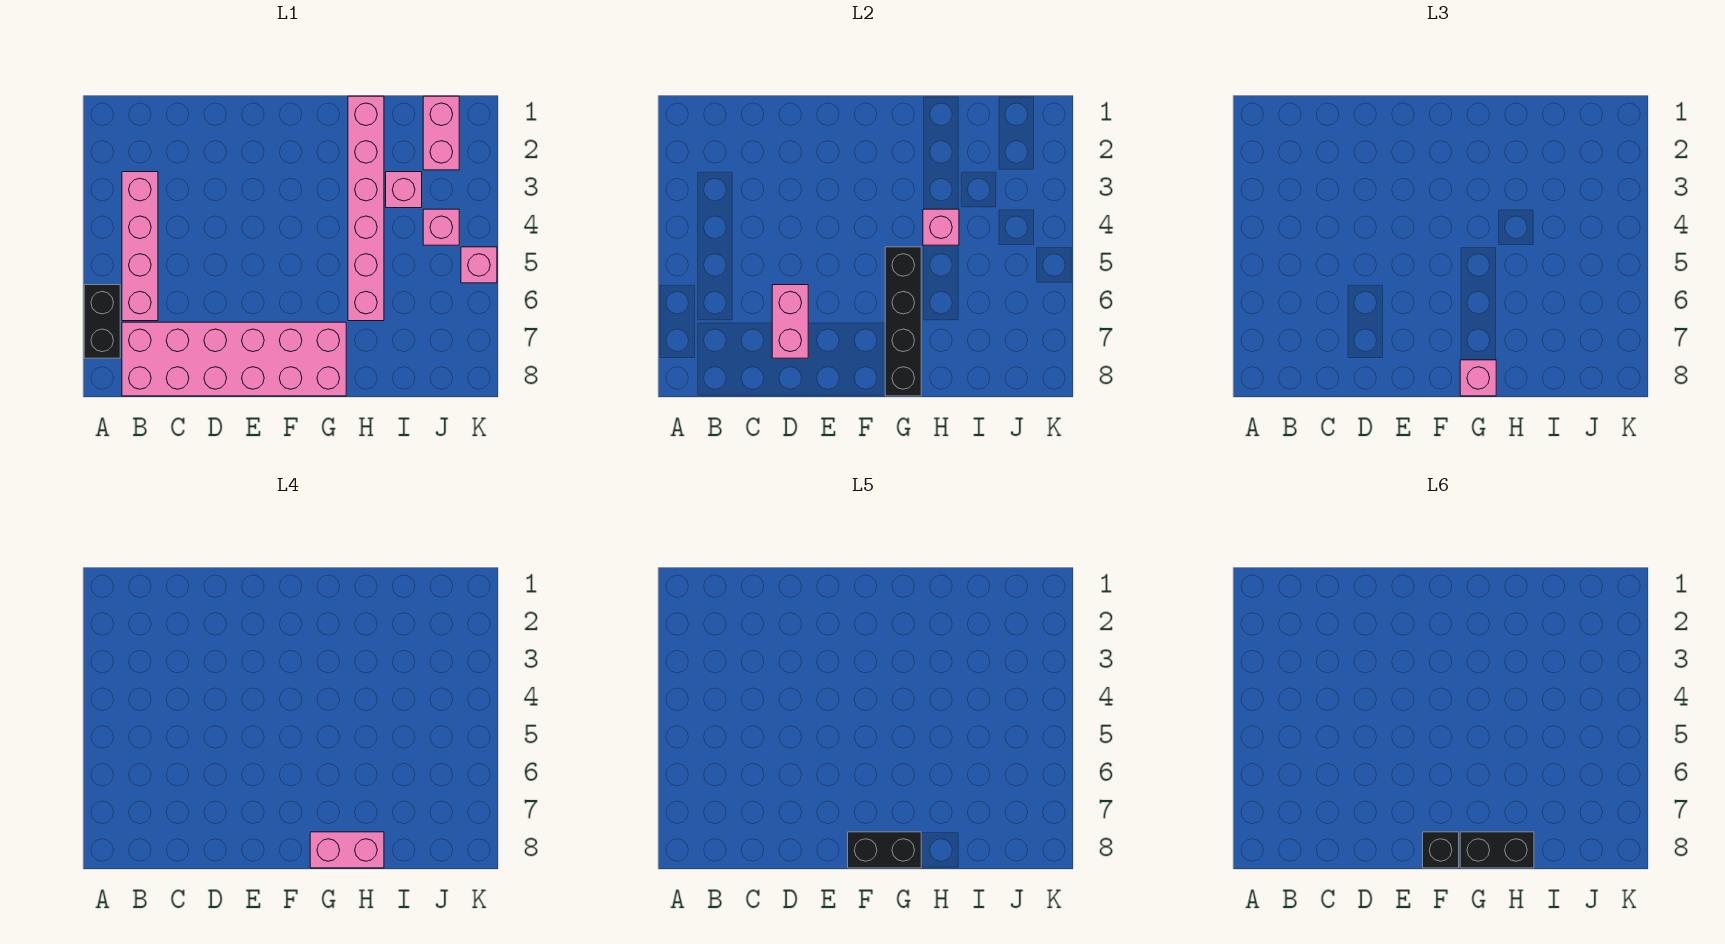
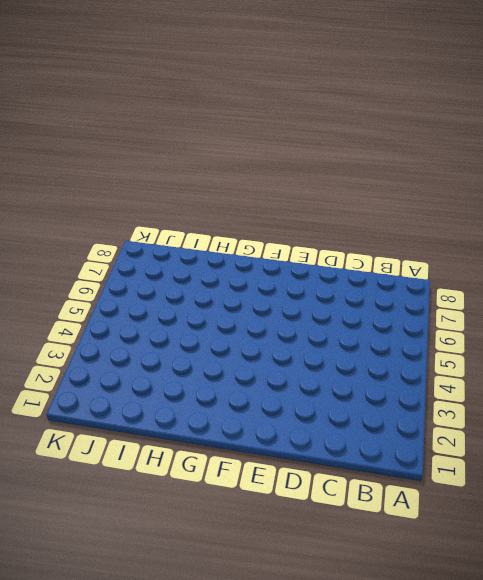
none -> black brick A6:A7 level 1
none -> pink brick B3:B6 level 1
none -> pink brick B7:G8 level 1

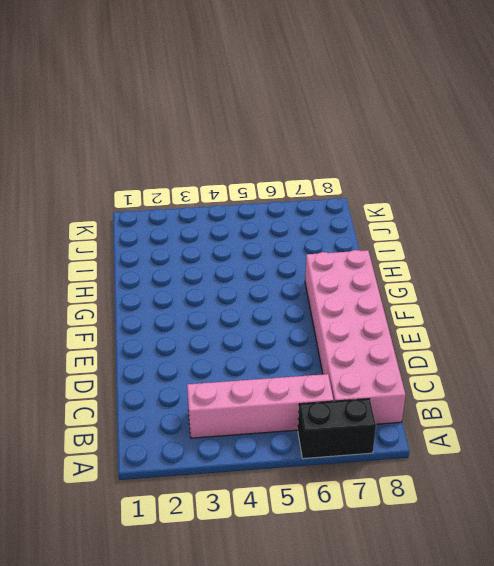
none -> pink brick H1:H6 level 1
none -> pink brick I3 level 1
none -> pink brick J1:J2 level 1

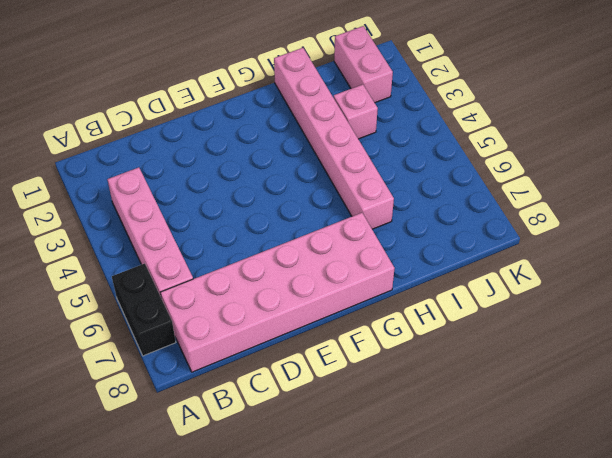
none -> pink brick J4 level 1
none -> pink brick K5 level 1
none -> pink brick D6:D7 level 2

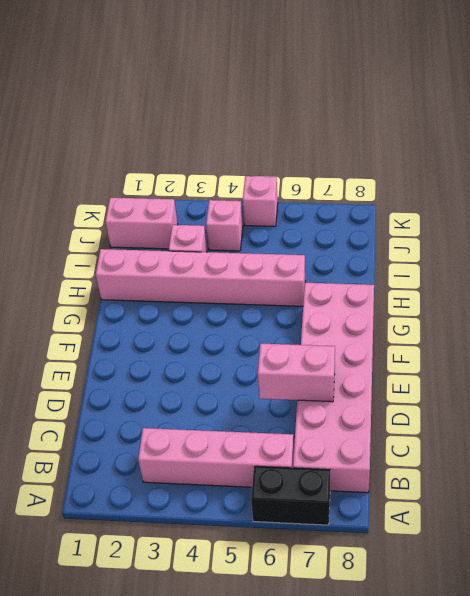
none -> black brick G5:G8 level 2
none -> pink brick H4 level 2
none -> pink brick G8 level 3

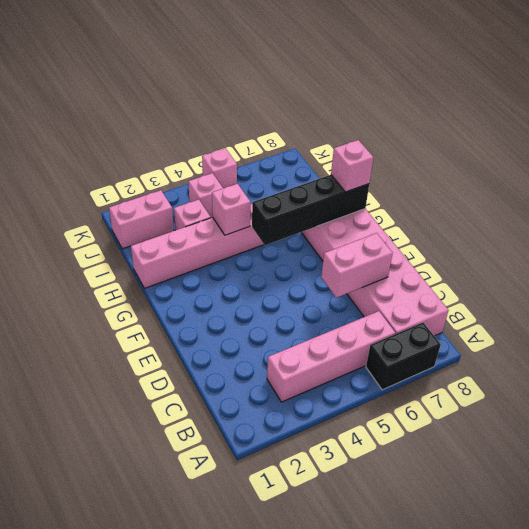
none -> pink brick G8:H8 level 4
none -> black brick F8:G8 level 5
none -> black brick F8 level 6

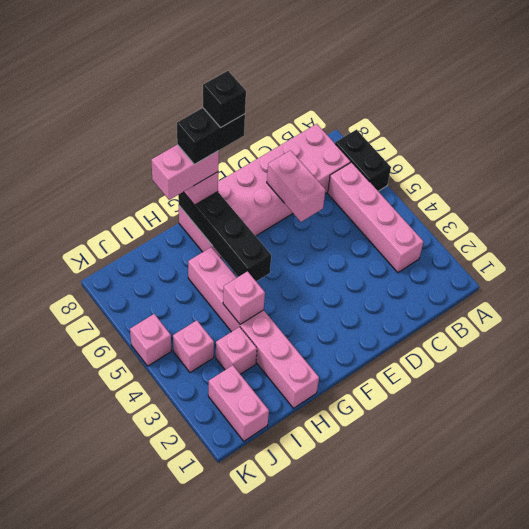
none -> black brick G8:H8 level 6

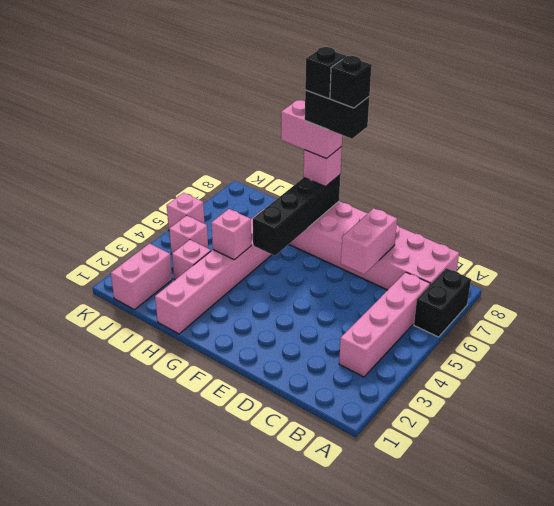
black brick G8 level 6 -> black brick G8:H8 level 6

